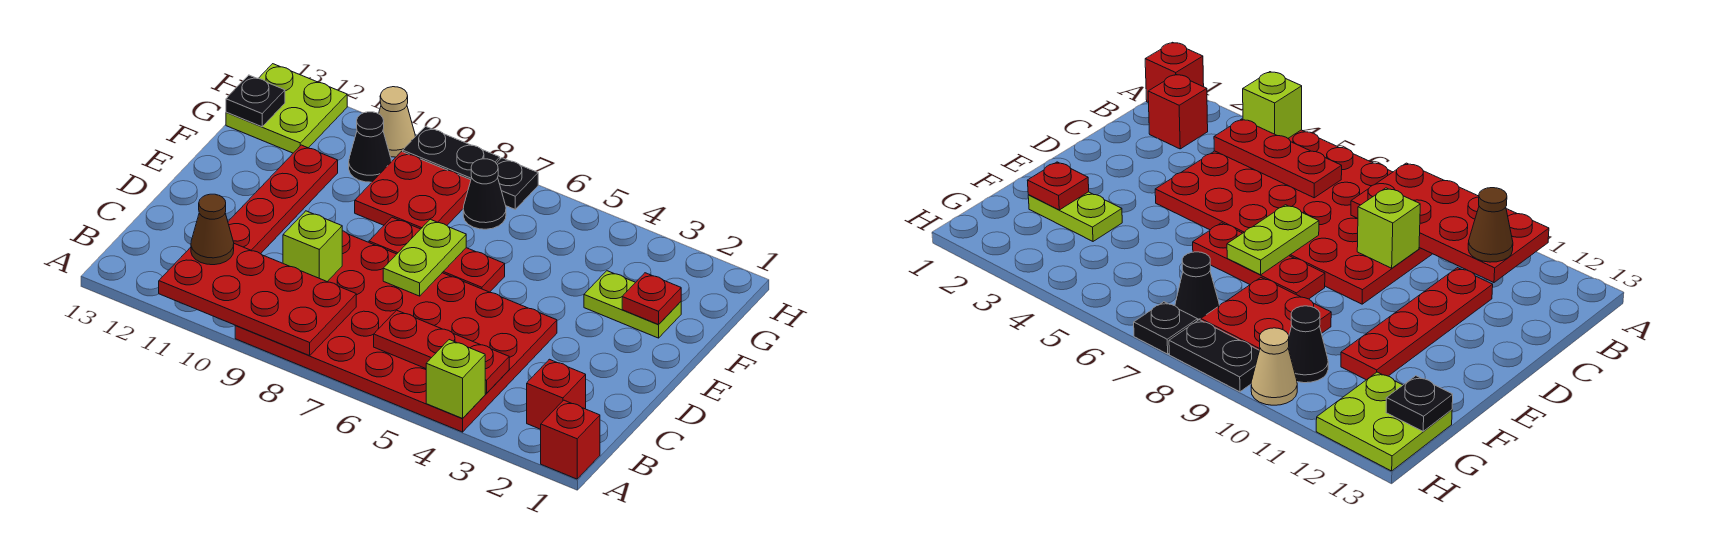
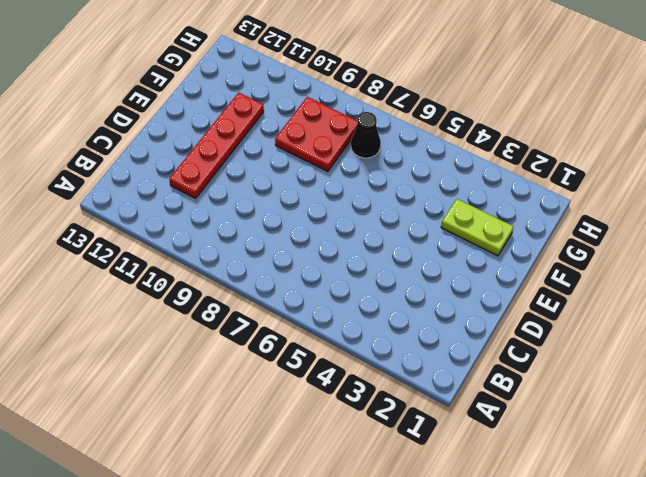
none -> red brick A1 level 1
none -> red plate A4:D9 level 1
none -> red brick B2 level 1

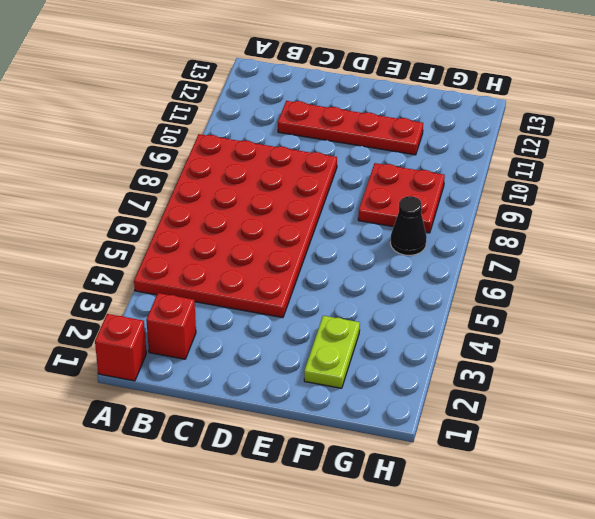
none -> red plate E6:E8 level 1
none -> black cone G10 level 1
none -> lime plate G12:H13 level 1

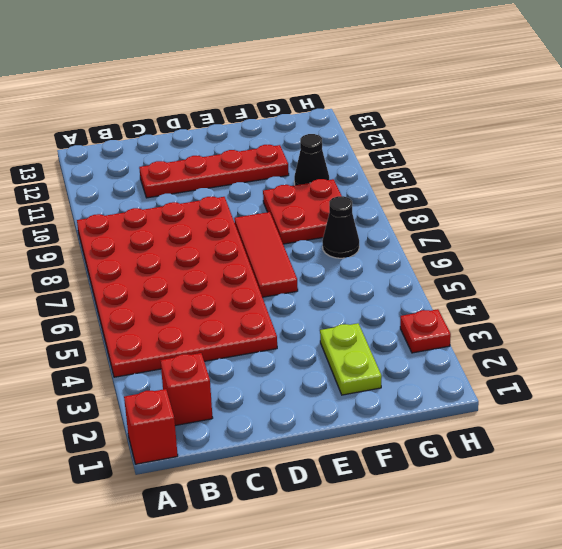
red tile E6:E8 level 1 -> red plate E6:E8 level 1
red plate H3 level 1 -> red plate F2 level 2
none -> lime plate G12:H13 level 1
none -> black plate H7 level 1
none -> black plate H8:H9 level 1

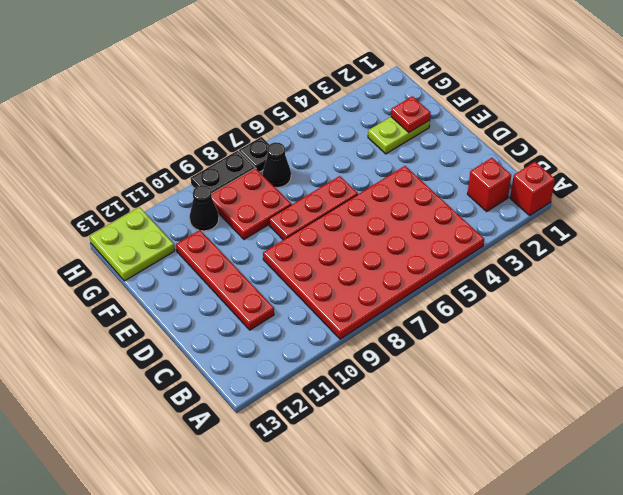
none -> tan cone H10 level 1
none -> lime brick A4 level 2
none -> red plate A8:B11 level 2

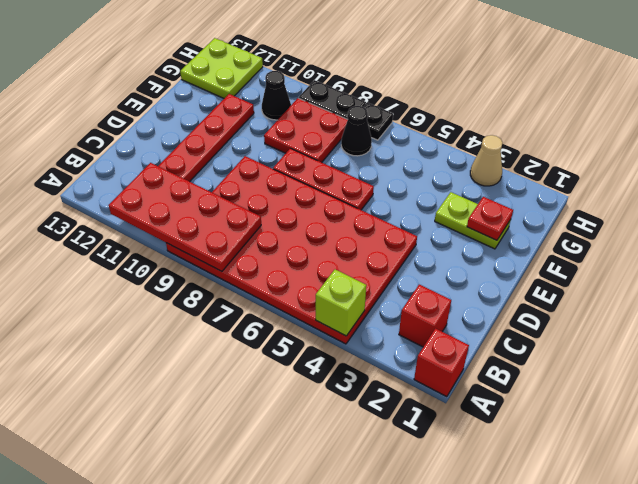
tan cone H3 level 1 -> tan cone H10 level 1
none -> red plate B4:B6 level 2
none -> lime brick C9 level 2
none -> lime plate D7:E7 level 2

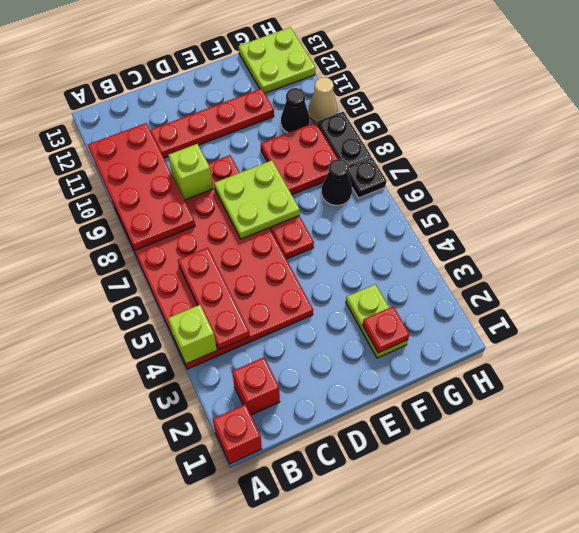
lime plate D7:E8 level 2 -> lime plate D7:E7 level 2
none -> black plate G13 level 2
none -> brown cone B11 level 3

